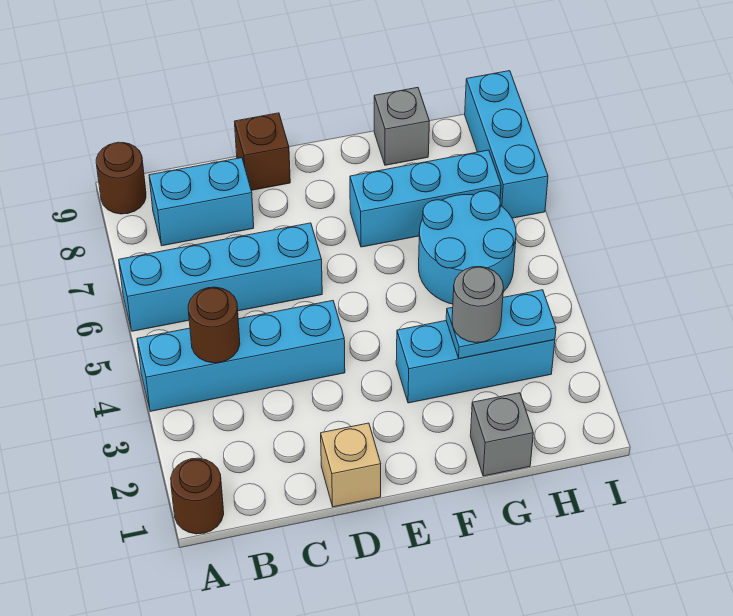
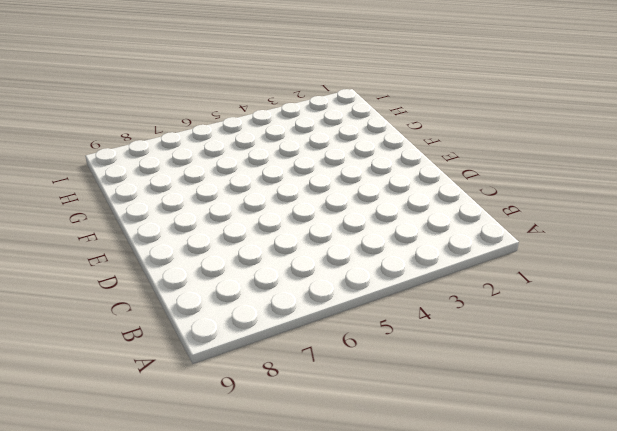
none -> brown round brick A1 level 1
none -> cyan brick A4:D4 level 1
none -> cyan brick A6:D6 level 1

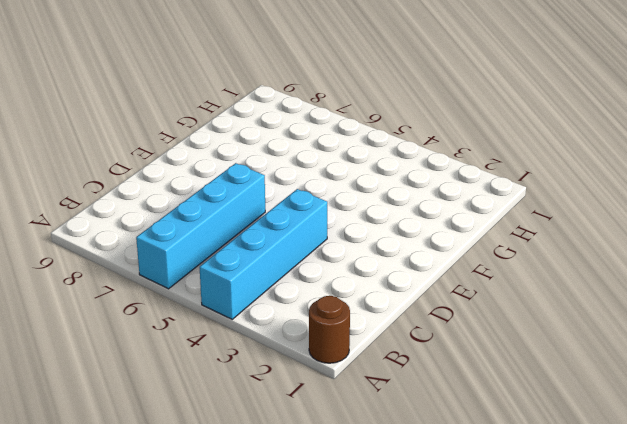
none -> brown round brick A9 level 1
none -> cyan brick B8:C8 level 1
none -> tan brick D1 level 1

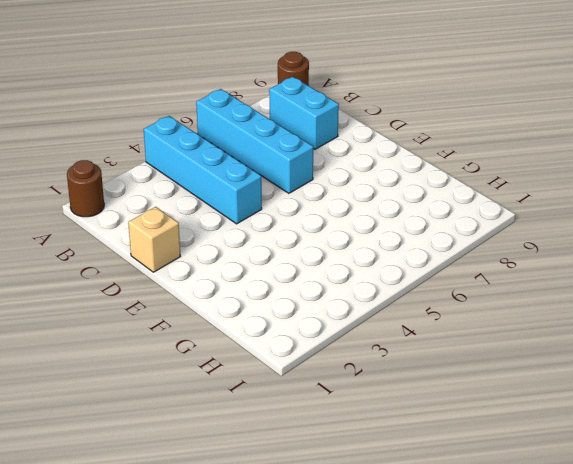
none -> brown brick D9 level 1
none -> cyan brick F3:H3 level 1
none -> cyan brick F7:H7 level 1

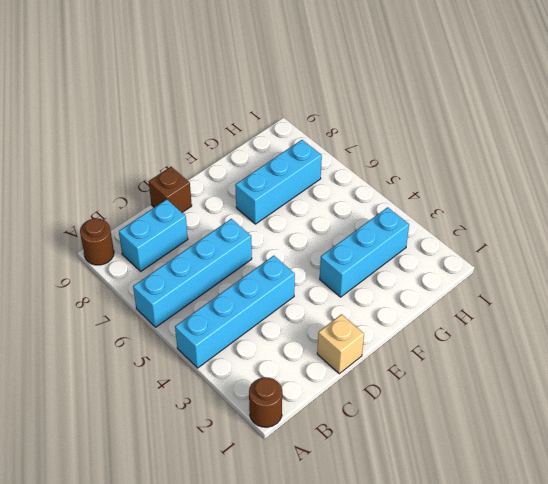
none -> grey brick G1 level 1
none -> cyan round brick G5:H6 level 1
none -> grey brick G9 level 1

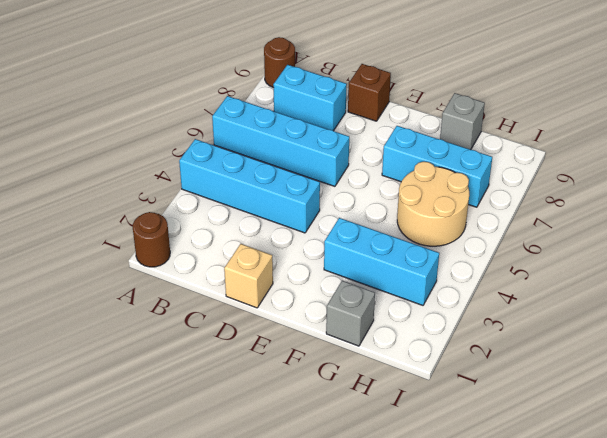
tan round brick G5:H6 level 1 -> cyan round brick G5:H6 level 1
none -> cyan brick I7:I9 level 1
none -> brown round brick B4 level 2
none -> cyan plate G3:H3 level 2

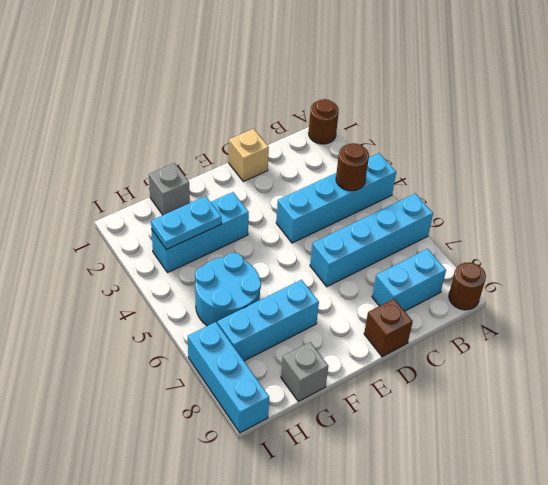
none -> grey round brick G3 level 3

